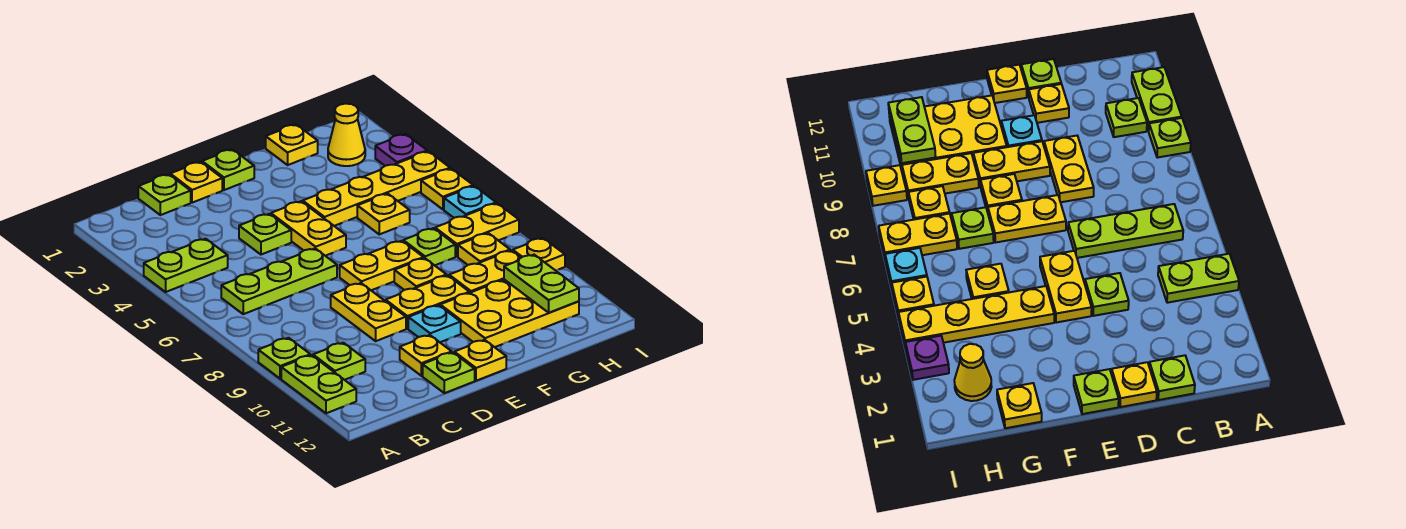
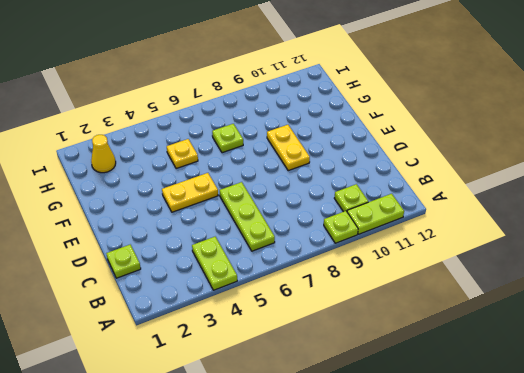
none -> yellow plate D1 level 1
none -> lime plate D4 level 1
none -> yellow plate D8:D9 level 1
none -> yellow plate D11 level 1

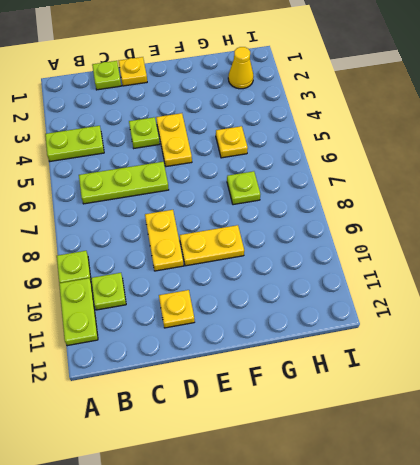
none -> lime plate D12 level 1
none -> lime plate E1 level 1
none -> yellow plate E7:F7 level 1
none -> cyan plate E10 level 1

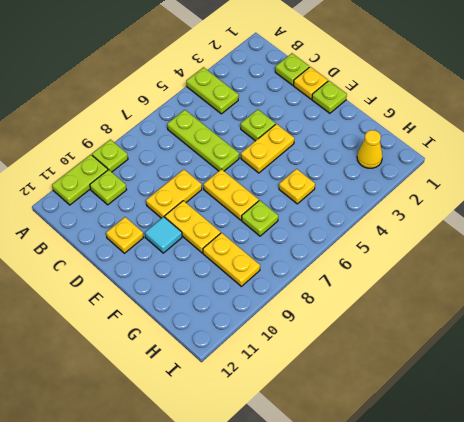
cyan tile E10 level 1 -> cyan plate E10 level 1
none -> lime plate D12 level 1
none -> yellow plate E12 level 1
none -> yellow plate F4:I4 level 1
none -> yellow plate F8 level 1

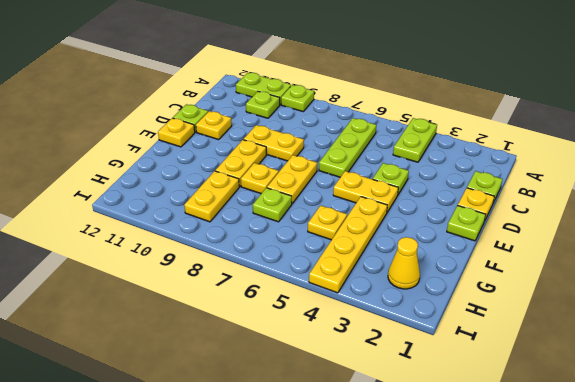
none -> cyan plate E10 level 1
none -> yellow plate F10:H11 level 1
none -> yellow plate G1 level 1
none -> yellow plate H7:I7 level 1

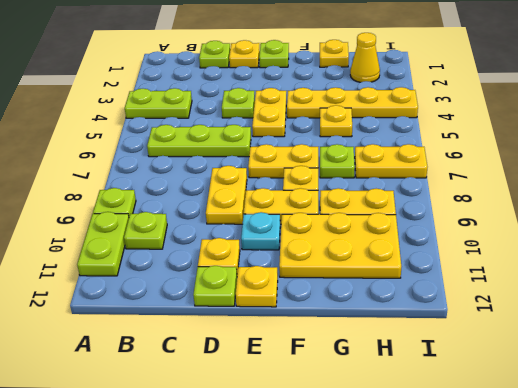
none -> yellow plate H8 level 1
none -> purple plate I3 level 1
none -> yellow plate I5 level 1
none -> cyan plate I6 level 1

